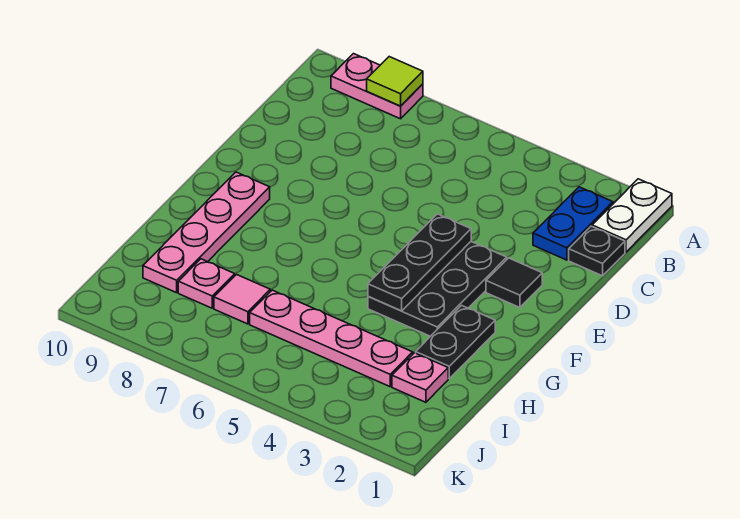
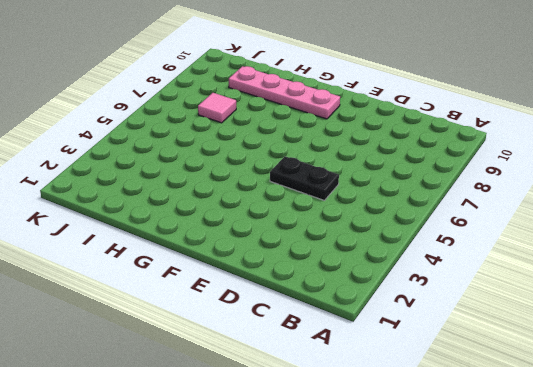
black plate D5:E5 level 1 -> black plate G2:H2 level 1
none -> white plate A1:B1 level 1
none -> pink plate A8:A9 level 1
none -> blue plate B2:C2 level 1

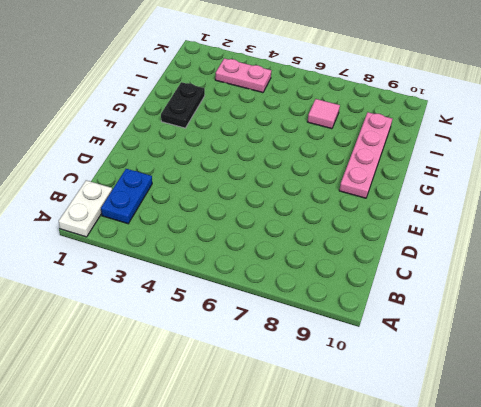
pink plate J3:J4 level 1 -> pink plate A8:A9 level 1
none -> black plate C1 level 1
none -> black tile E2 level 1
none -> black plate E3:G4 level 1

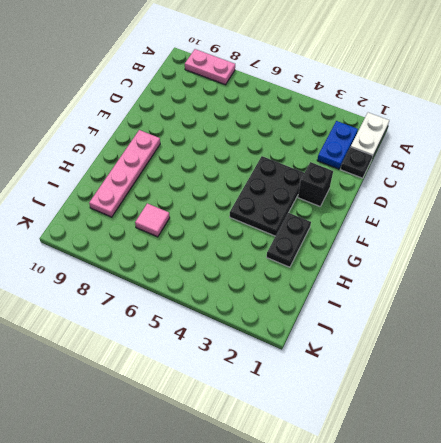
black brick E2 level 1 -> black tile E2 level 1
none -> pink plate I2 level 1
none -> pink plate I3:I6 level 1
none -> pink plate I8 level 1

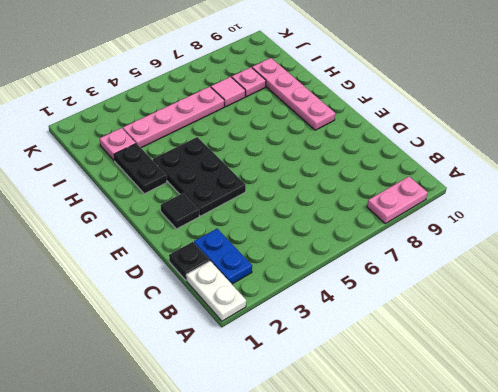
none -> lime tile A8 level 2
none -> black plate E4:G4 level 2

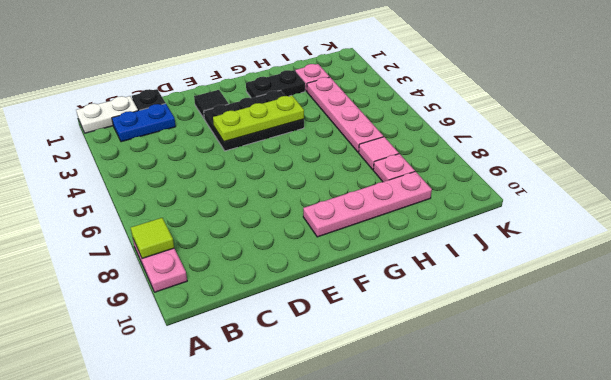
lime plate E4:G4 level 2 -> black plate E4:G4 level 2

